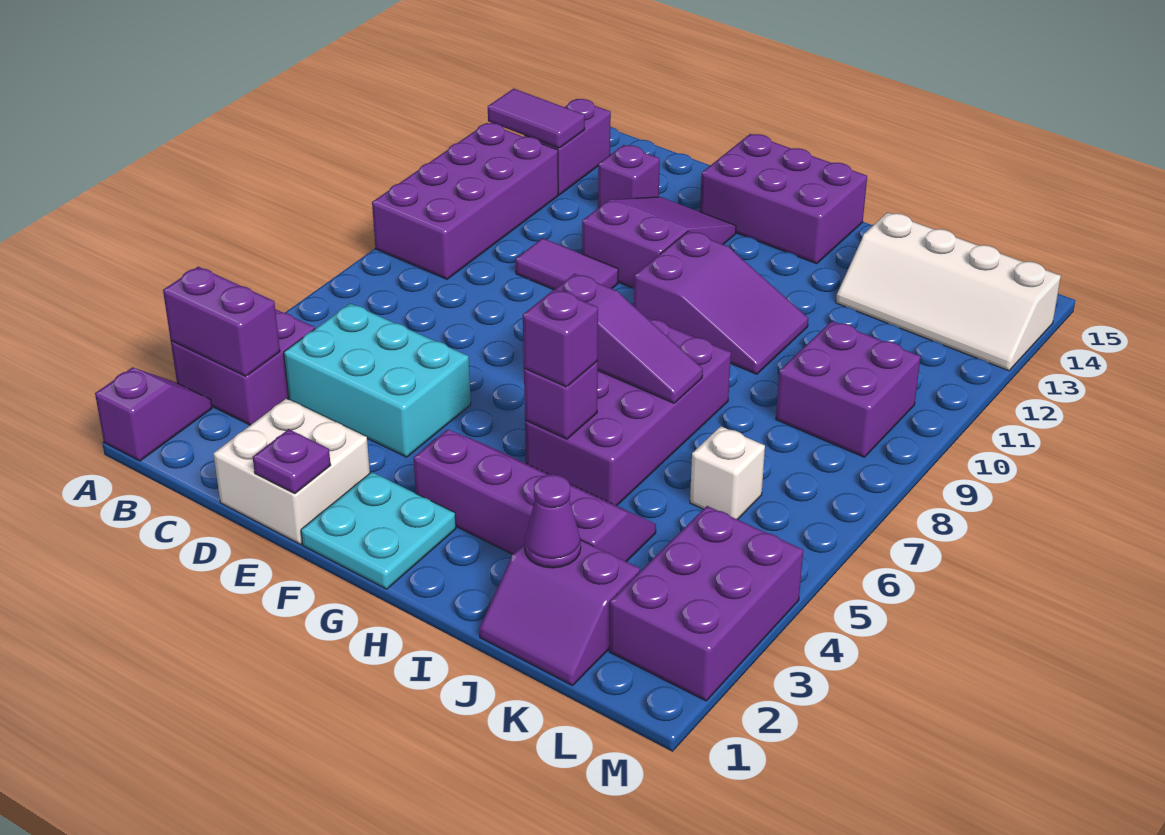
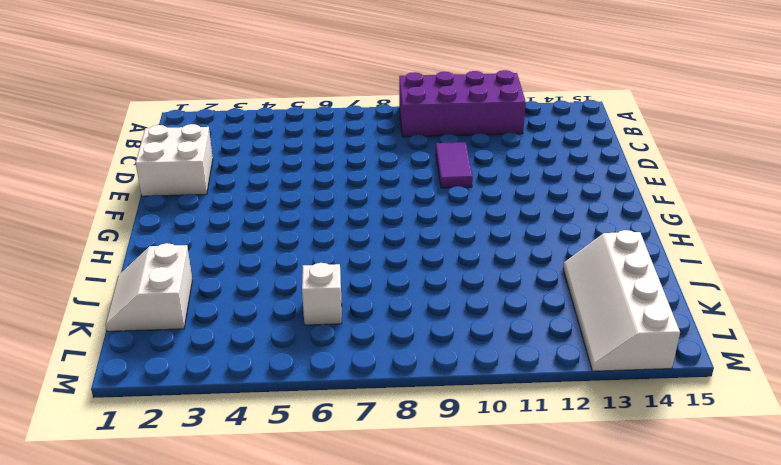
white slope J1:K2 level 1 top 2 -> purple slope J1:K2 level 1 top 2
none -> purple slope A1:A2 level 1 top 1
none -> purple brick A3:B4 level 1
none -> purple brick B13:B14 level 1

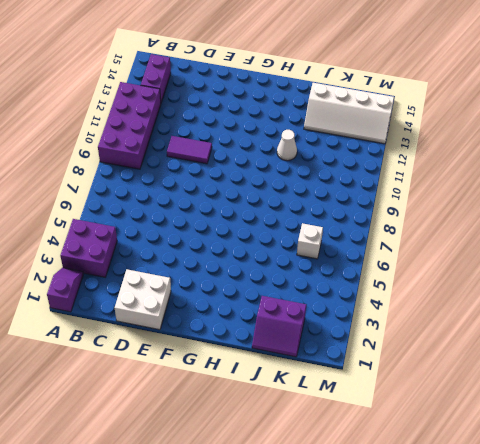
white cone I11 level 1 -> purple slope G10:I11 level 1 top G
none -> cyan brick C4:E5 level 1
none -> purple brick D13 level 1
none -> purple slope E11:F13 level 1 top 11

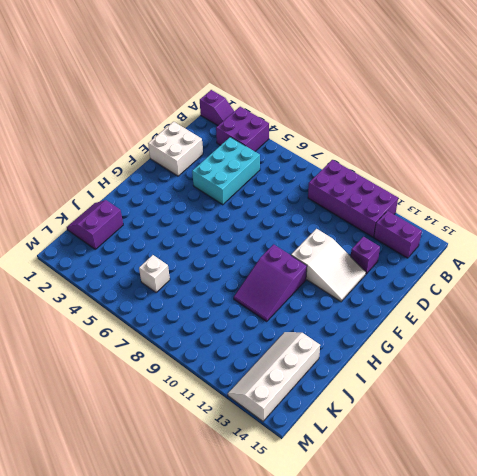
white slope E11:F13 level 1 top 11 -> purple slope E11:F13 level 1 top 11
none -> purple tile D10:E10 level 1
none -> cyan plate F1:G2 level 1
none -> purple brick F14:H15 level 1

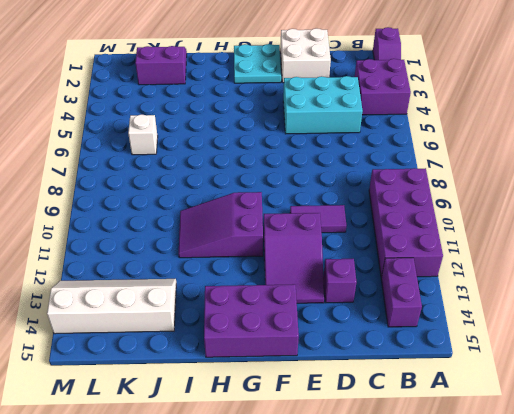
none -> purple slope G3:J4 level 1 top 3
none -> purple brick H5:I8 level 1
none -> purple brick K9:L10 level 1

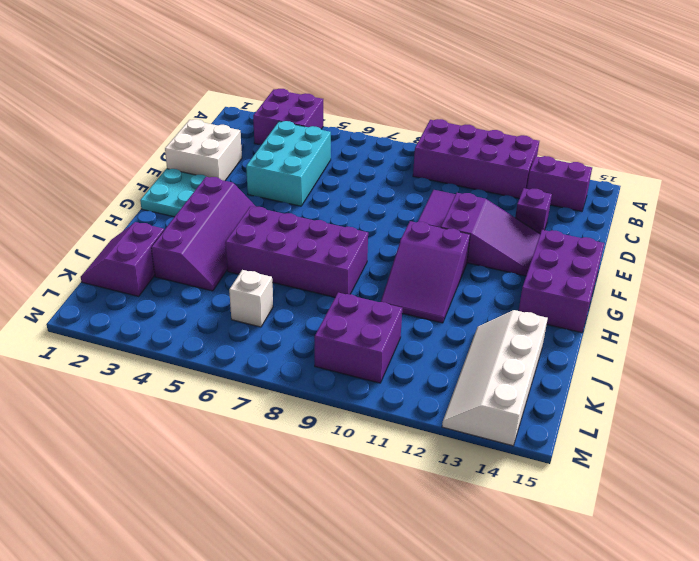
none -> purple slope A1:A2 level 1 top 1
none -> purple brick L2:M4 level 1
none -> purple brick A3:B3 level 2

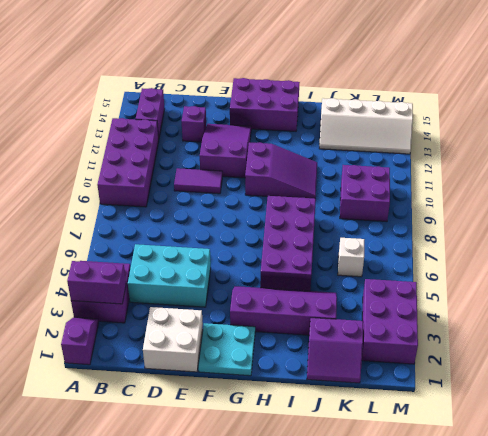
none -> purple tile A13:B13 level 2
none -> purple plate E1 level 2
none -> purple slope G7:I7 level 2 top G

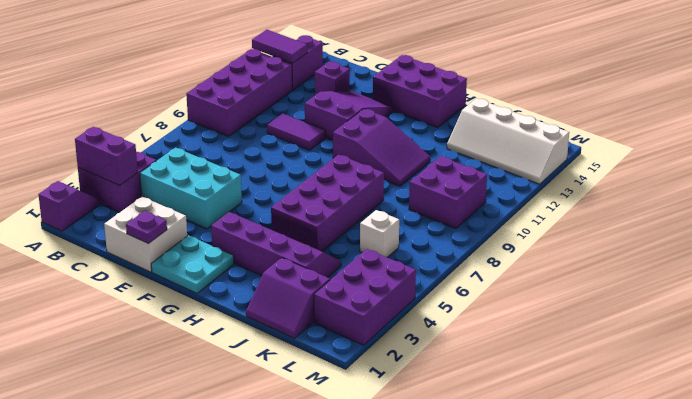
none -> purple slope G7:I7 level 2 top G
none -> purple brick H5 level 2
none -> purple cone J2 level 2

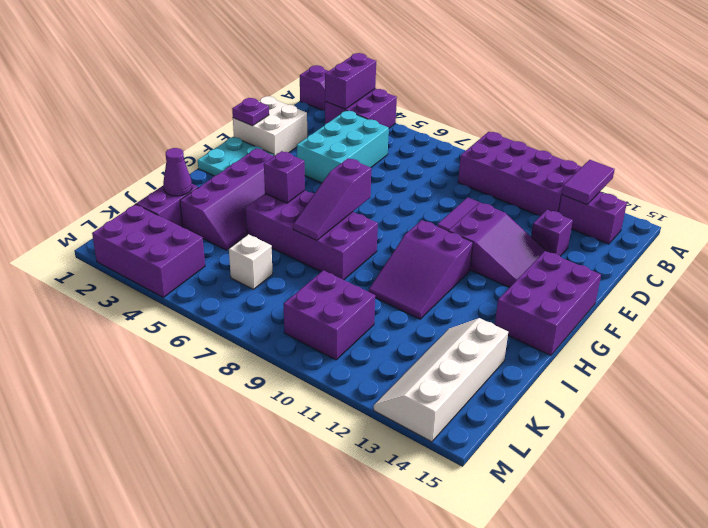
none -> purple brick H5 level 3

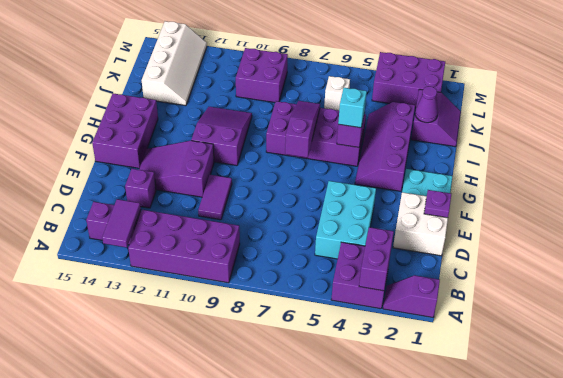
cyan brick H5 level 3 -> purple brick H5 level 3

